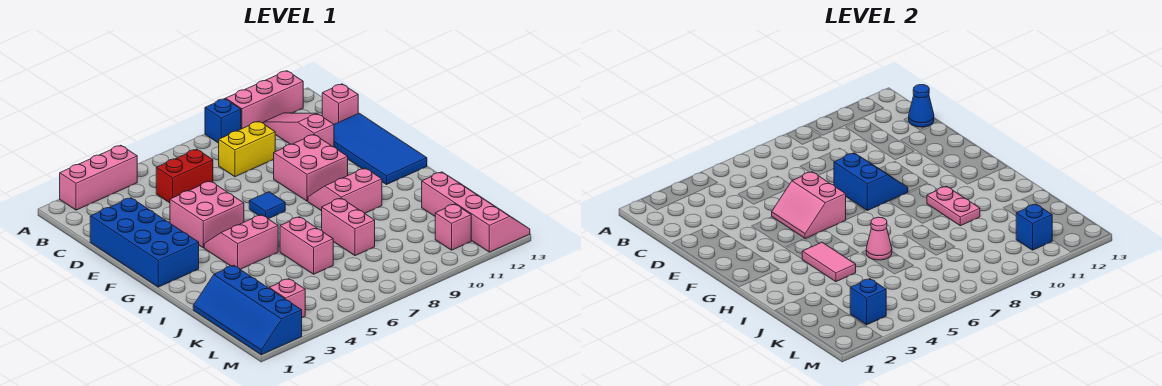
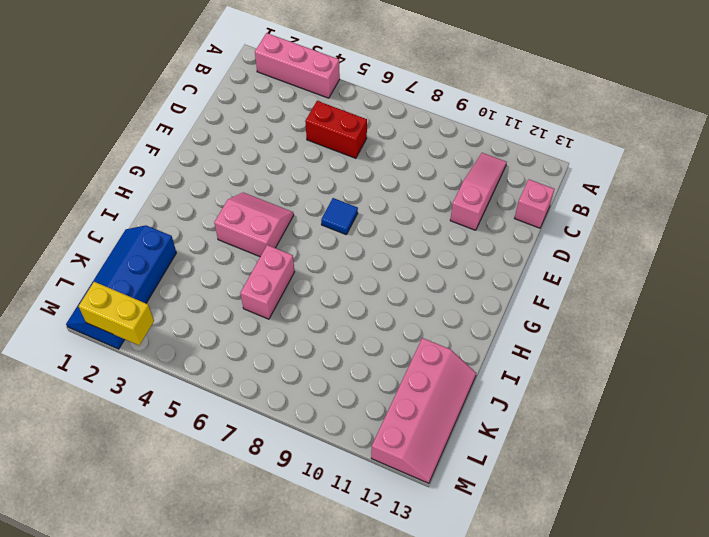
yellow brick M2:M3 level 2 -> yellow brick C8:C9 level 1
none -> blue brick A9 level 1
none -> pink brick A10:A12 level 1
none -> blue brick D1:G2 level 1

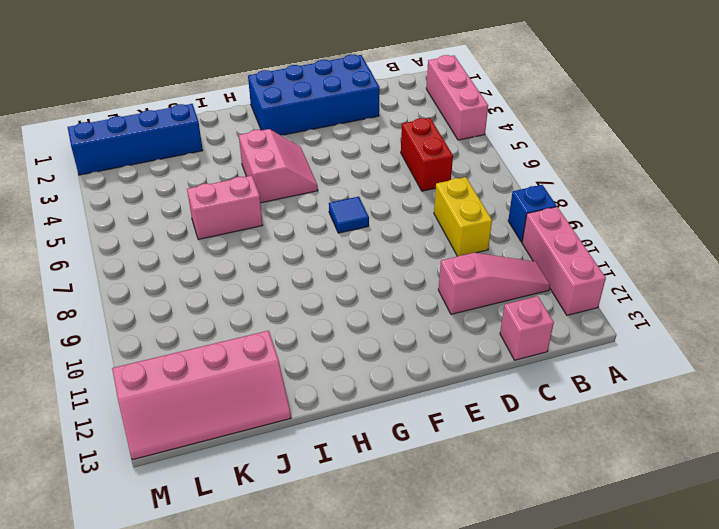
none -> blue tile D12:G13 level 1
none -> pink brick E4:F5 level 1
none -> pink brick E9:F10 level 1

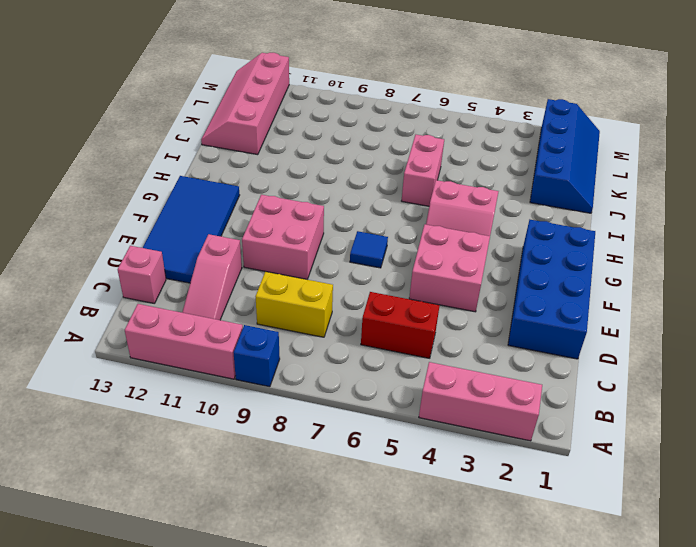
none -> pink slope G9:H10 level 1 top H
none -> pink brick I8:J8 level 1
none -> pink brick L3 level 1

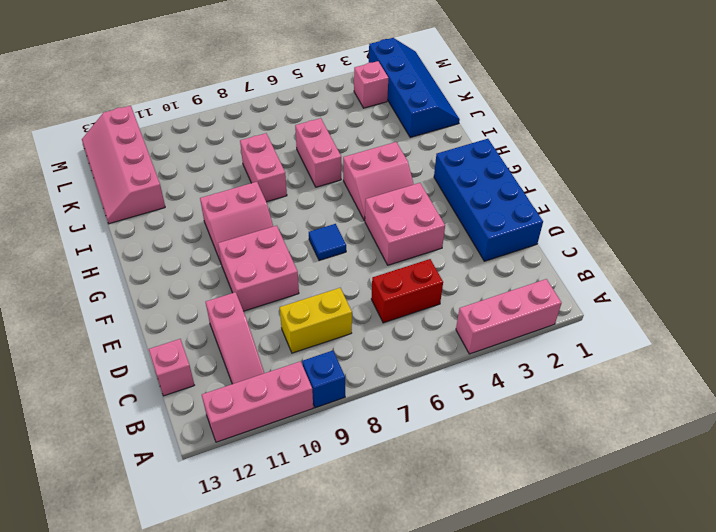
none -> blue tile D12:G13 level 1
none -> pink brick L11 level 1
none -> blue cone C13 level 2

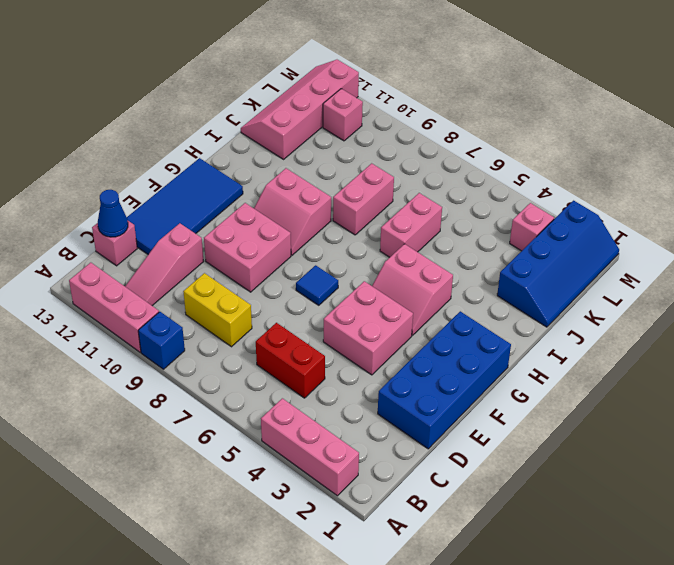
none -> pink slope E5:F6 level 2 top 6
none -> blue slope E8:F9 level 2 top 8
none -> pink tile H4:I4 level 2

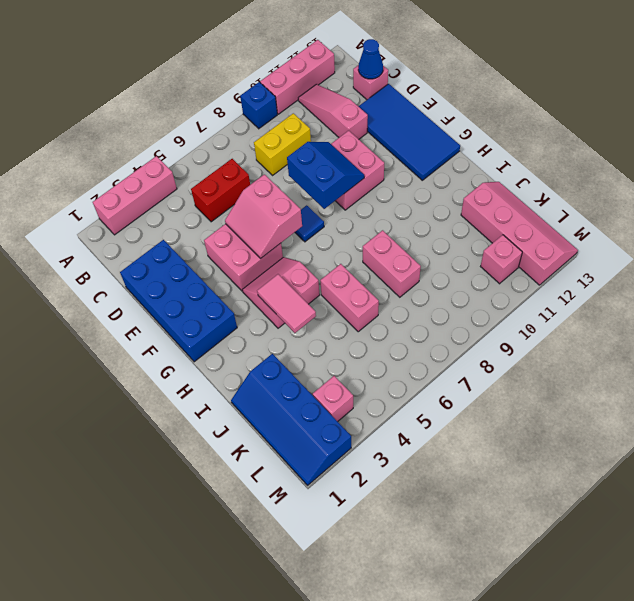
none -> pink slope G9:H10 level 1 top H
none -> pink plate H10:I10 level 2
none -> pink cone I6 level 2

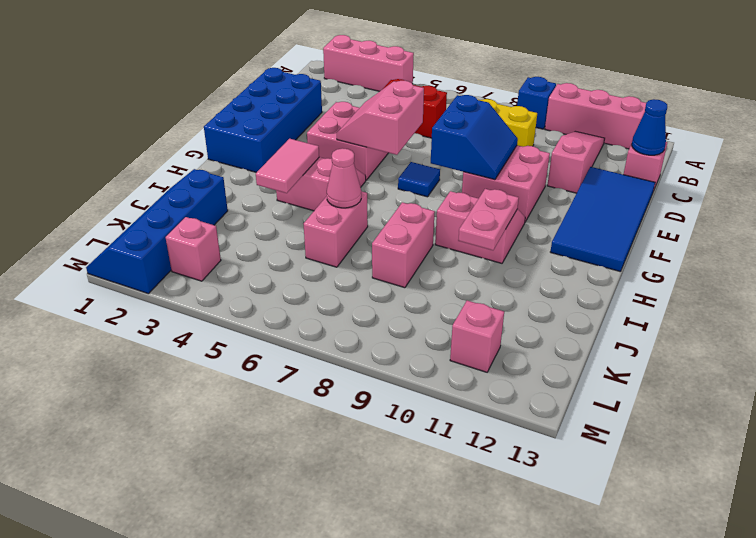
none -> pink slope J12:M13 level 1 top 12
none -> blue brick L3 level 2
none -> blue brick L11 level 2

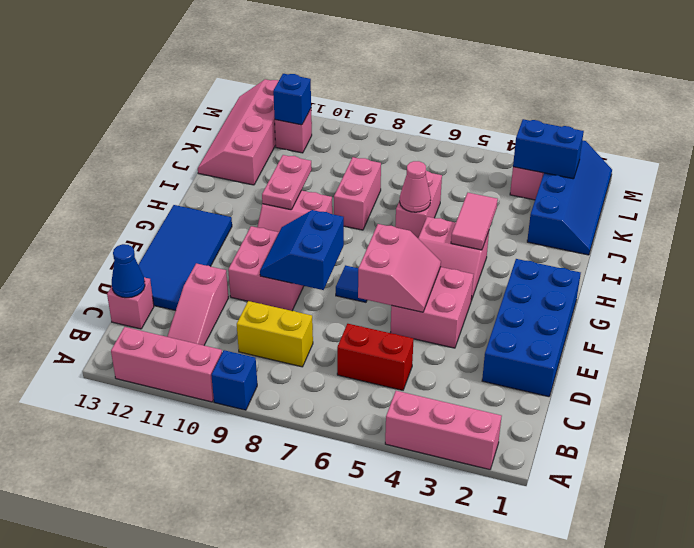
blue brick L2:L3 level 2 -> blue brick L3 level 2

